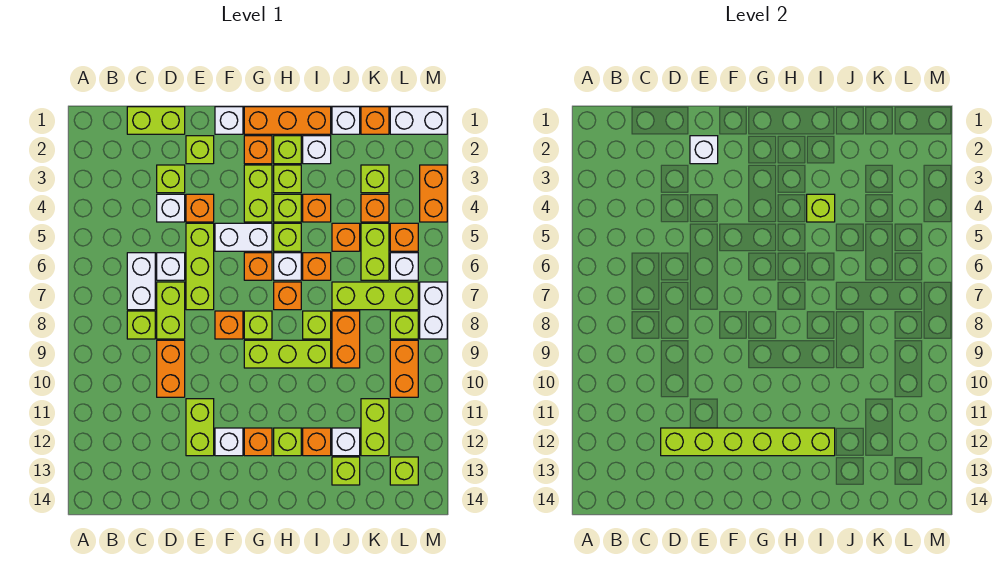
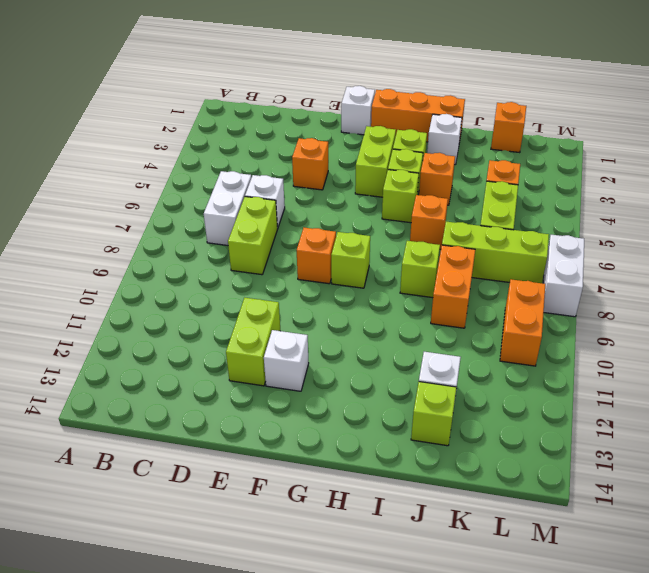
none -> lime brick C1:D1 level 1
none -> lime brick C8 level 1
none -> lime brick D3 level 1
none -> white brick D4 level 1

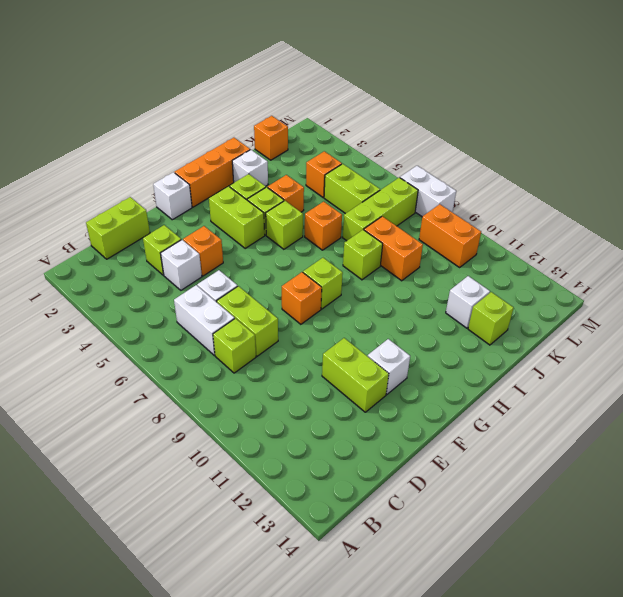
none -> orange brick D9:D10 level 1
none -> lime brick E2 level 1
none -> lime brick E5:E7 level 1
none -> white brick F5:G5 level 1

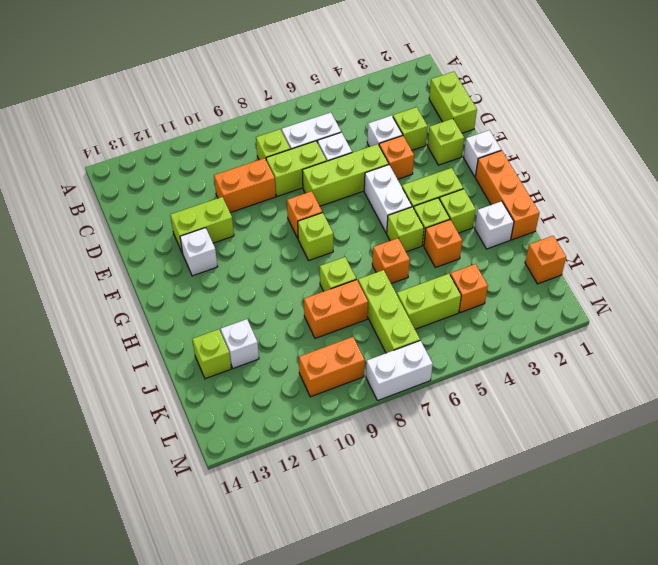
none -> orange brick G2 level 1
none -> orange brick G6 level 1
none -> lime brick G9:I9 level 1
none -> orange brick G12 level 1

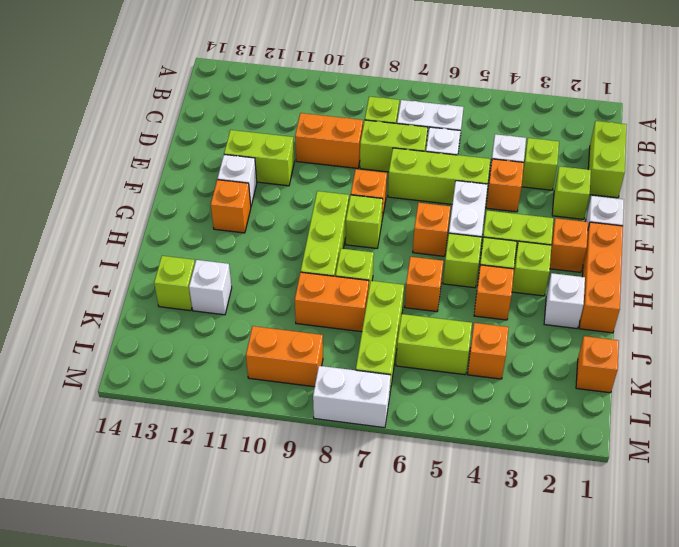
none -> lime brick H2 level 1
none -> white brick H6 level 1
none -> orange brick H7 level 1
none -> lime brick H12 level 1

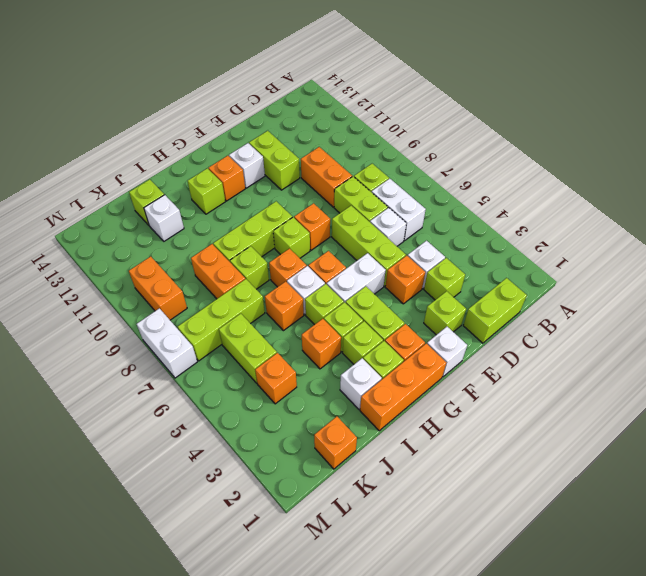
none -> orange brick I12 level 1
none -> white brick J1 level 1
none -> orange brick J5 level 1
none -> lime brick K3 level 1

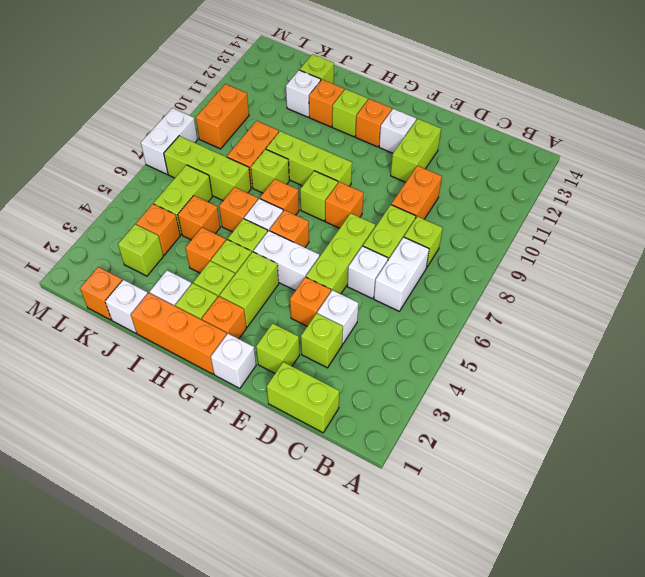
none -> lime brick K11:K12 level 1
none -> white brick L1:M1 level 1
none -> orange brick L5 level 1
none -> white brick L6 level 1

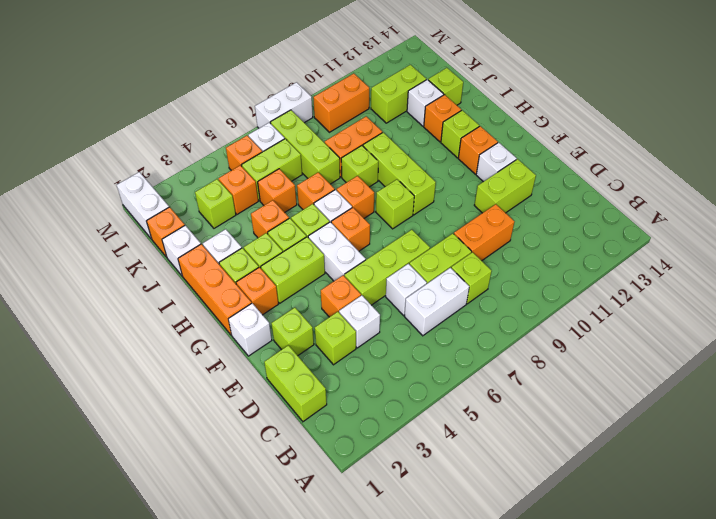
none -> orange brick F8 level 1
none -> lime brick L8 level 1
none -> lime brick L13 level 1
none -> orange brick M3:M4 level 1

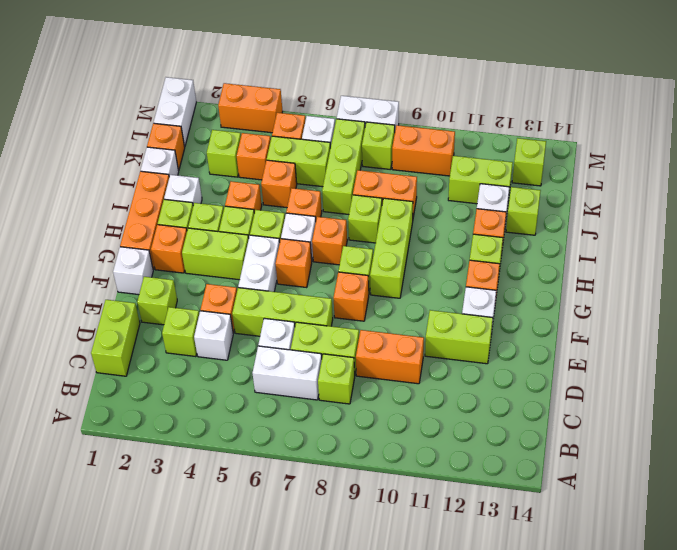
none -> lime brick D12:I12 level 2
none -> white brick E2 level 2
none -> lime brick I4 level 2

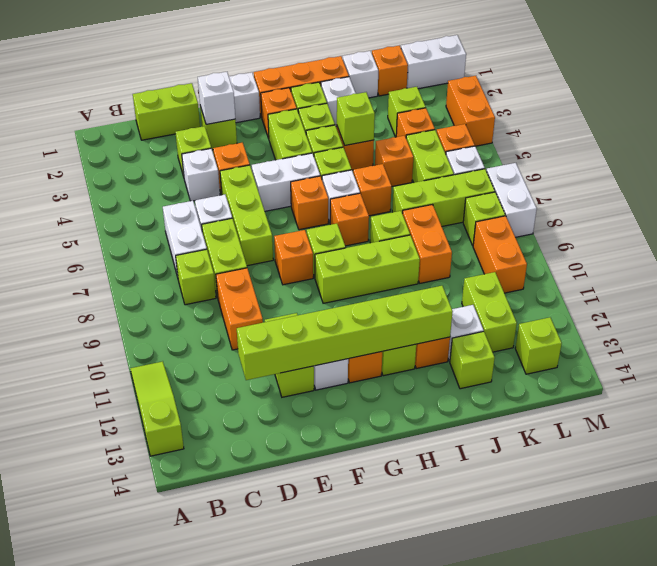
lime slope A11:A13 level 1 top 13 -> none

